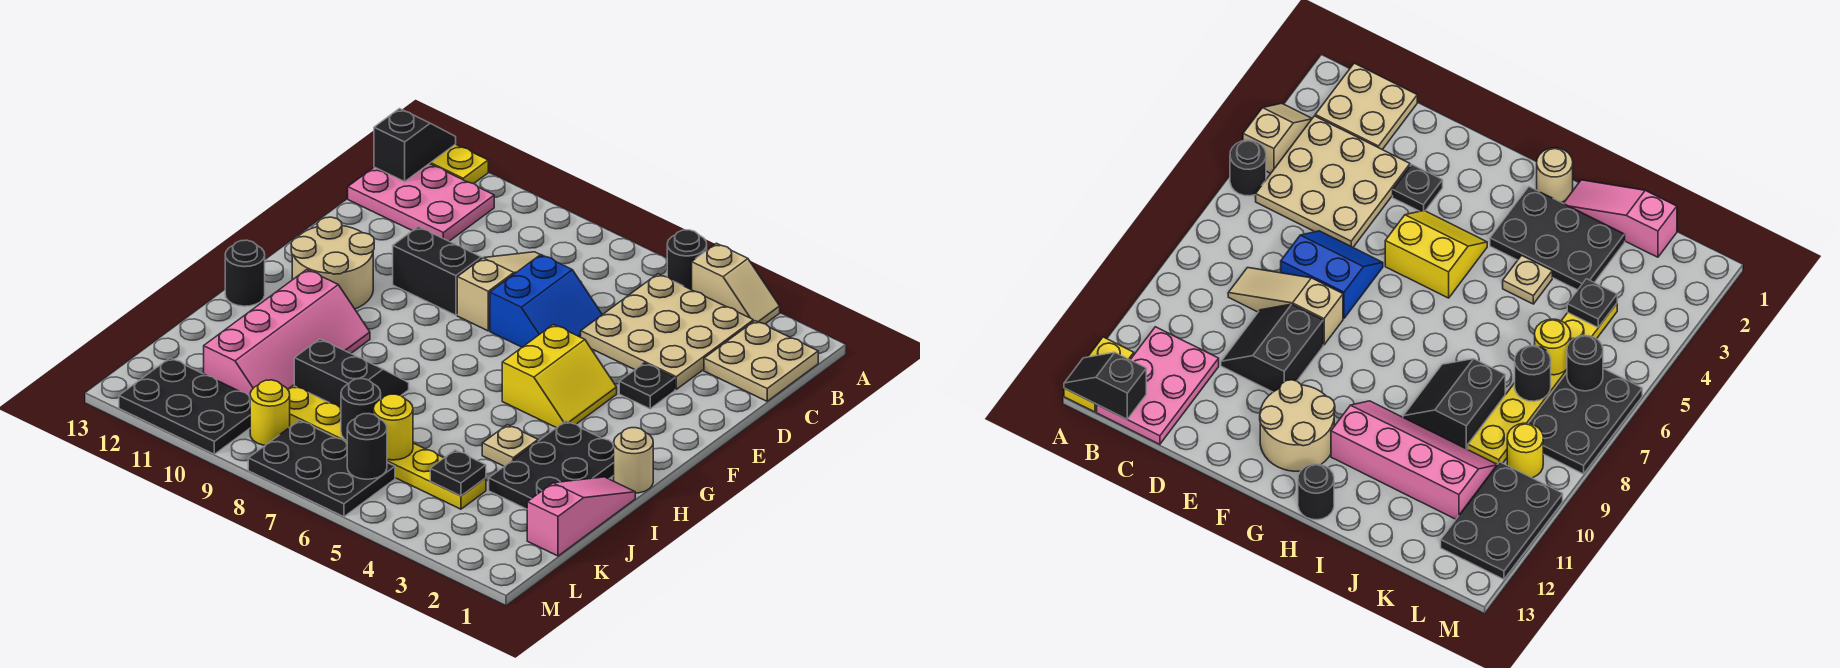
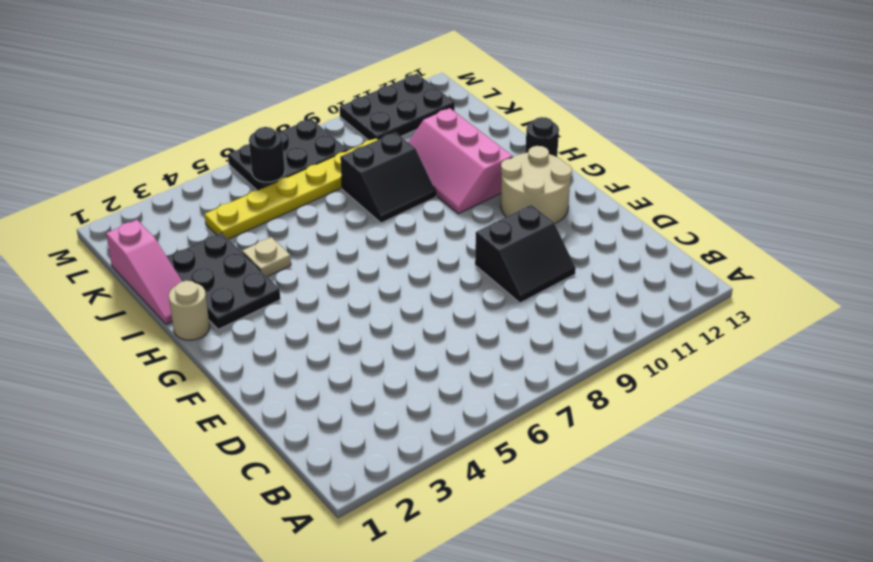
pink slope H10:J11 level 1 top 11 -> pink slope H10:K11 level 1 top 11
none -> tan slope A3:A4 level 1 top 4
none -> black round brick A5 level 1
none -> yellow plate A12:A13 level 1

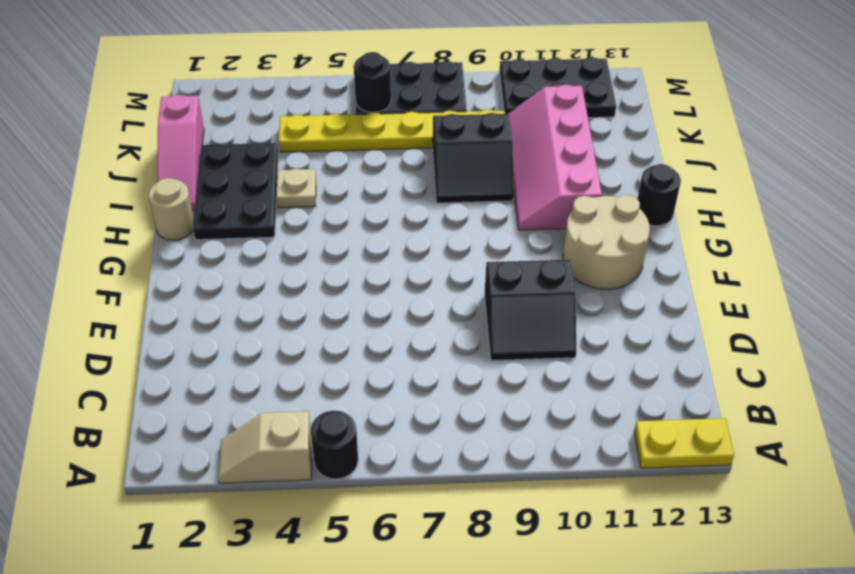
none -> tan plate B1:C2 level 1
none -> tan plate B3:D5 level 1
none -> pink plate B11:C13 level 1

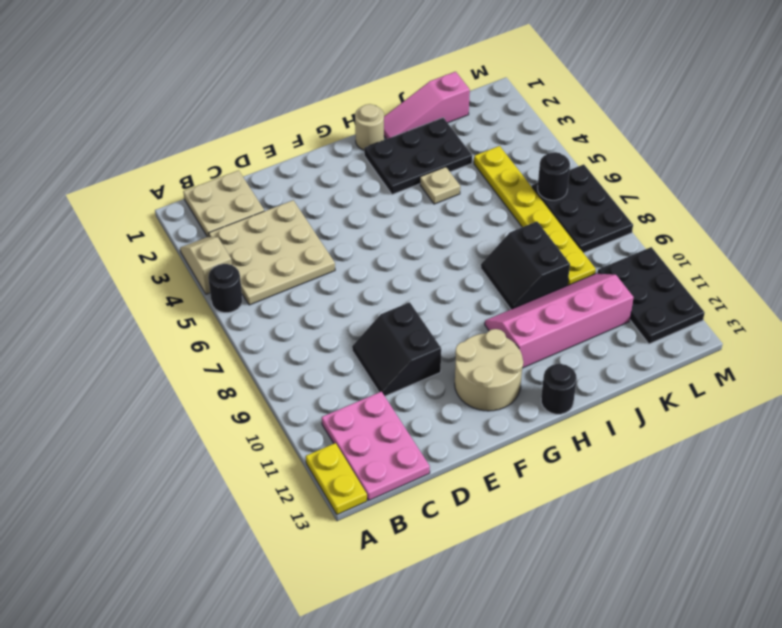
none -> tan slope C8:E8 level 1 top E
none -> blue slope D6:E7 level 1 top 7
none -> black plate E3 level 1

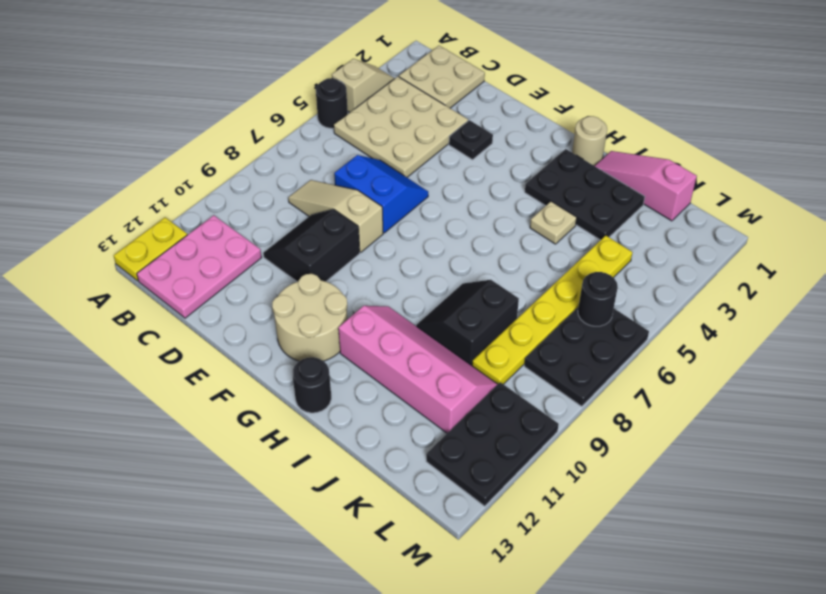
none -> yellow slope F4:G5 level 1 top 5
none -> yellow round brick L9 level 1
none -> black slope A13:B13 level 2 top B

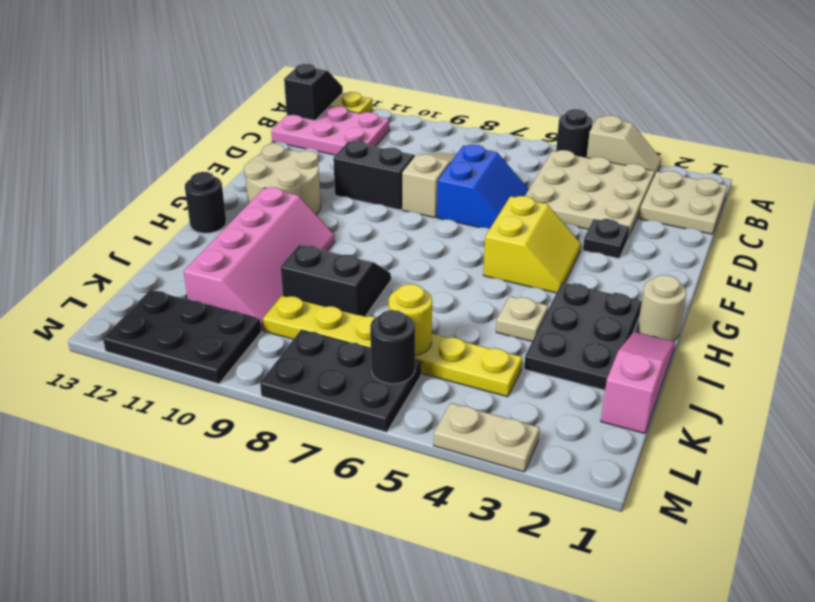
tan plate M3:M4 level 1 -> none
none -> yellow round brick L9 level 1
none -> black plate K4 level 2
none -> black round brick K7 level 2

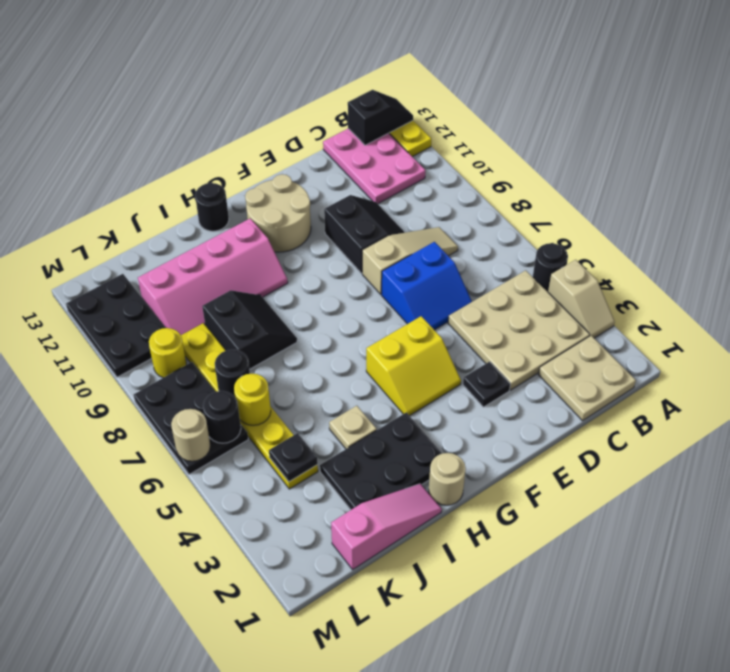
tan round brick M6 level 2 -> none

